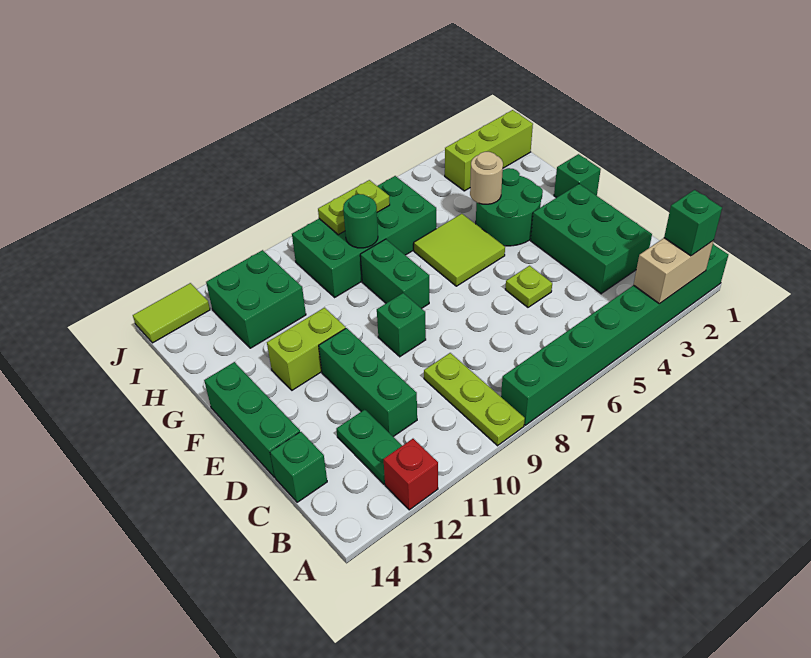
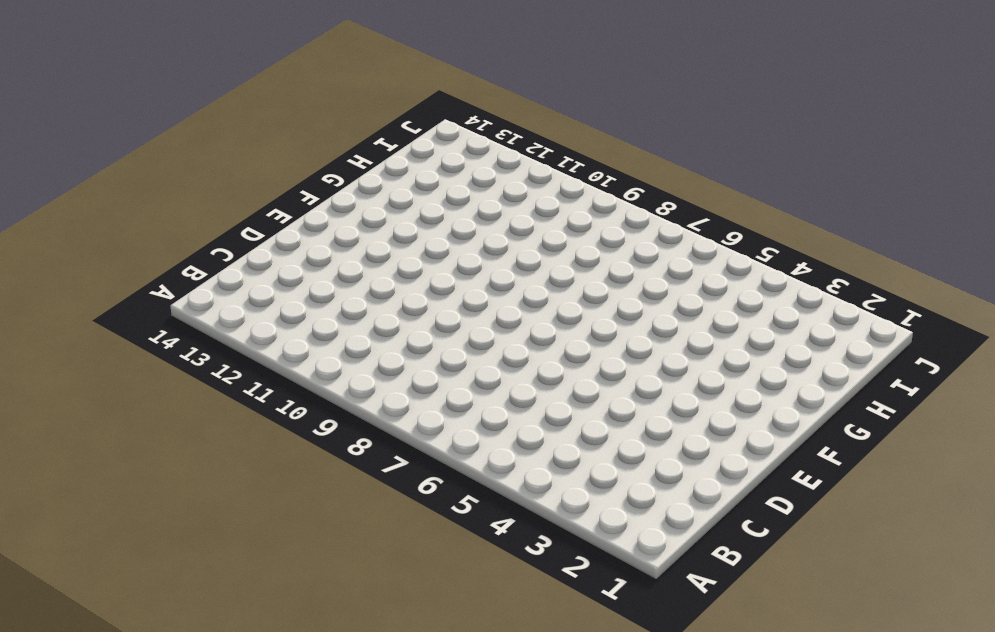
none -> green brick A1:A8 level 1
none -> lime plate A9:C9 level 1
none -> red brick A12 level 1

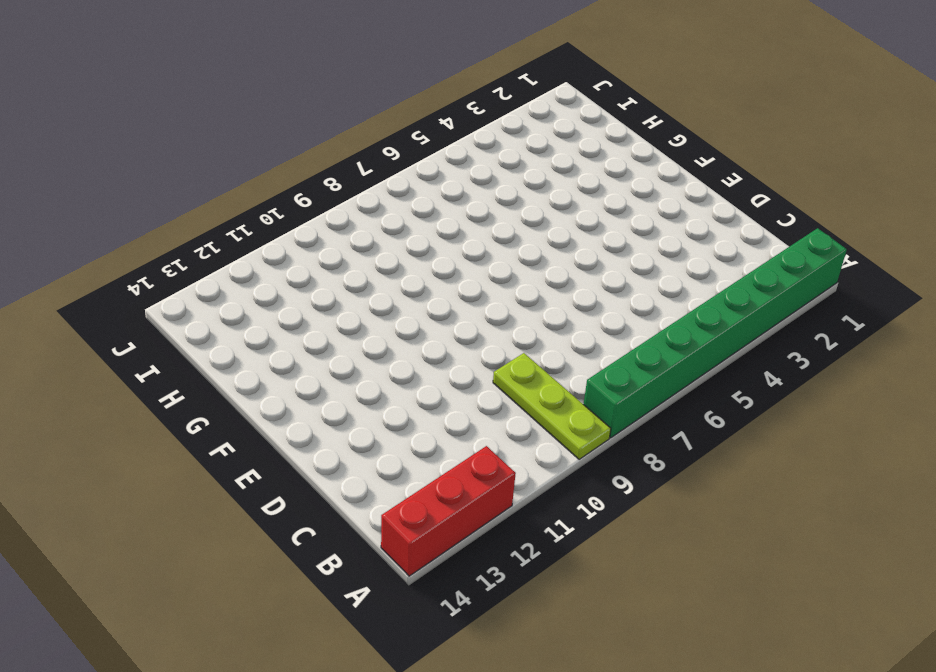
red brick A12:A14 level 1 -> red brick A12 level 1
none -> green plate B12:C12 level 1
none -> green brick C2:E3 level 1
none -> green brick C11:E11 level 1

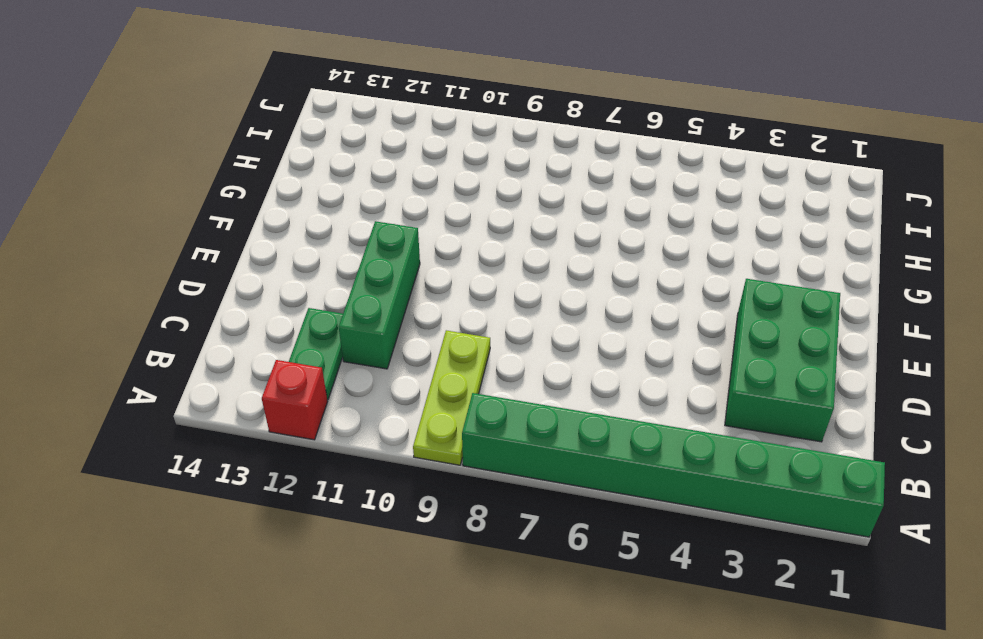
none -> green brick C14 level 1
none -> lime plate D5 level 1
none -> green brick D14:F14 level 1

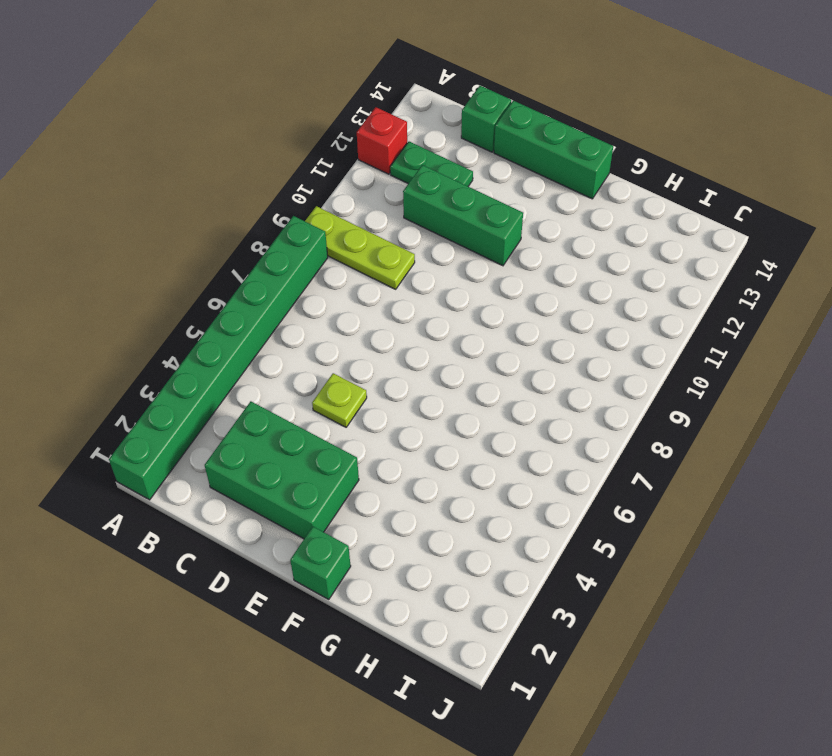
none -> green brick E9 level 1
none -> green round brick F3:G4 level 1
none -> lime tile F5:G6 level 1

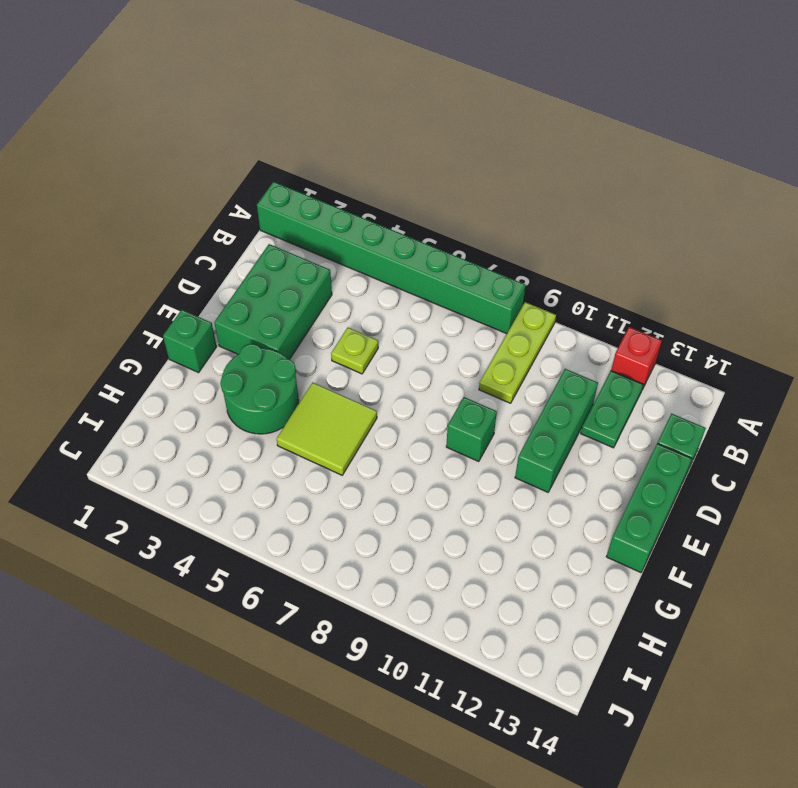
none -> green brick F8:G8 level 1
none -> lime brick F11:F12 level 1
none -> green brick H6:I9 level 1

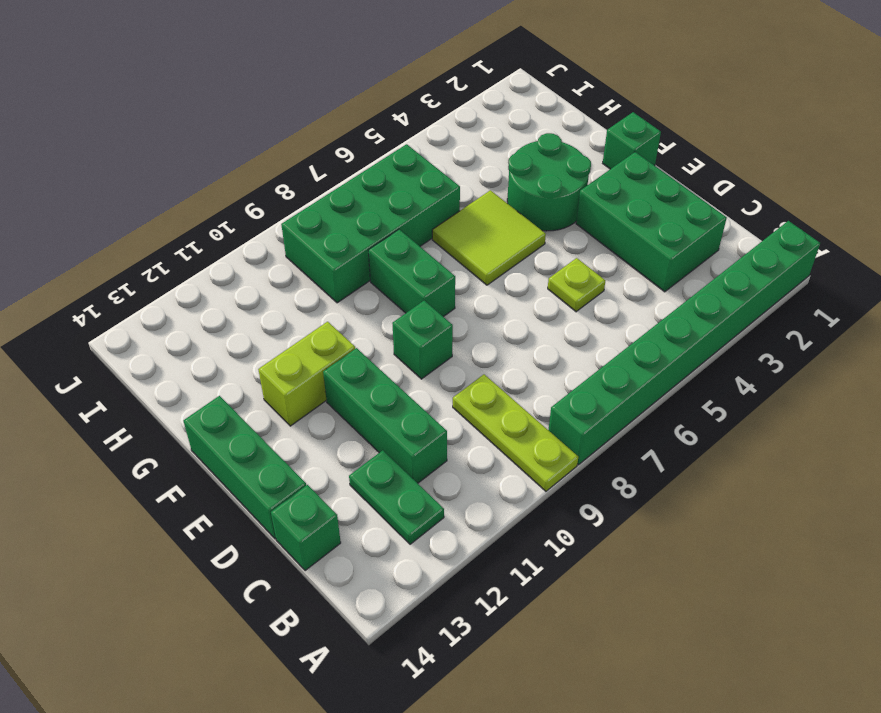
none -> red brick A12 level 1
none -> green brick H11:I12 level 1
none -> lime brick I1:I3 level 1

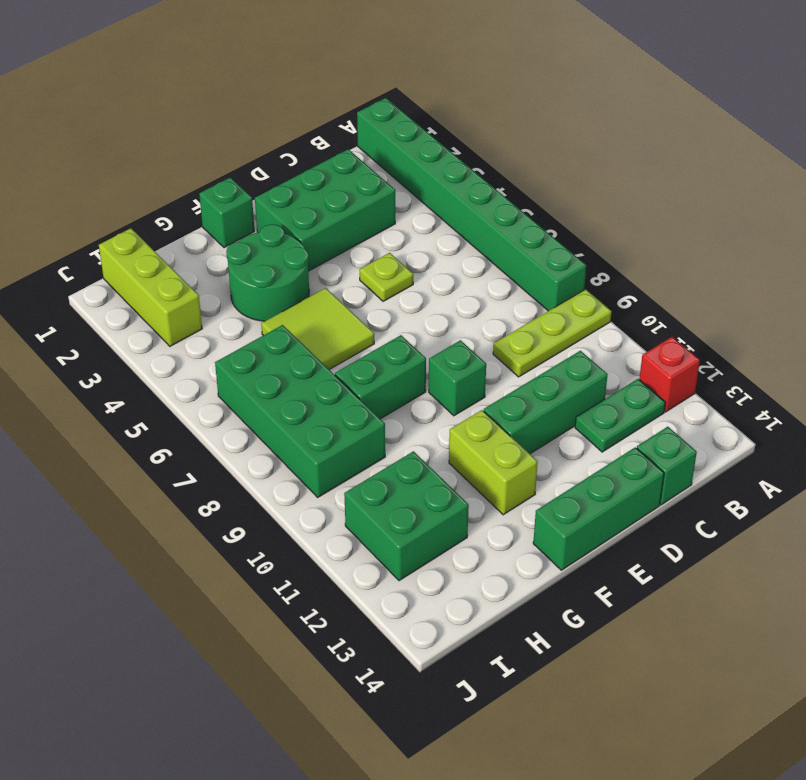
none -> lime tile J13:J14 level 1
none -> tan brick A2:A3 level 2
none -> tan round brick G4 level 2

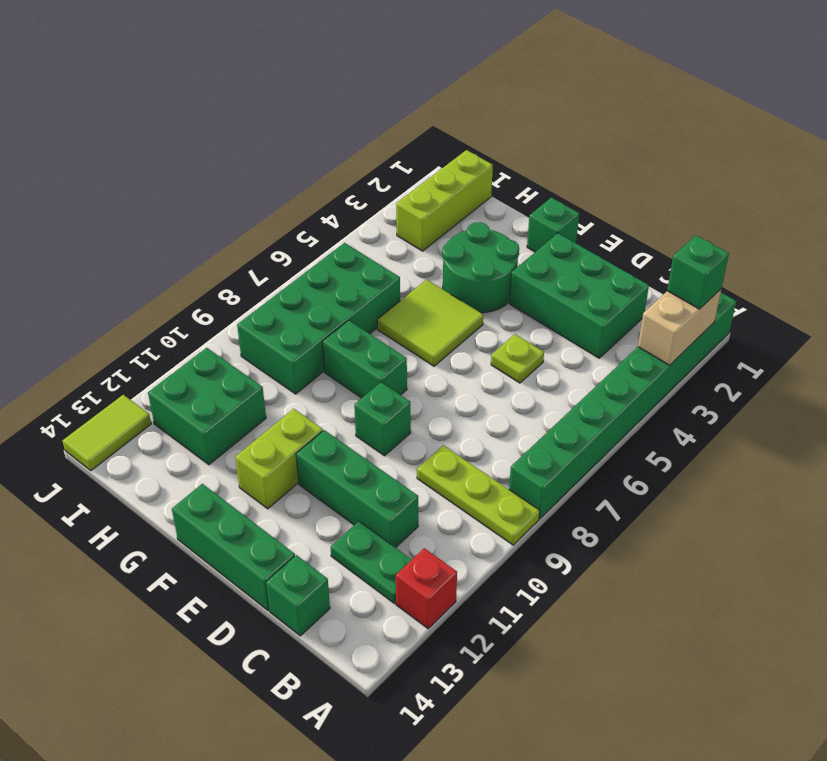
none -> tan round brick G4 level 2
none -> green round brick H8 level 2
none -> lime plate I7:I8 level 2

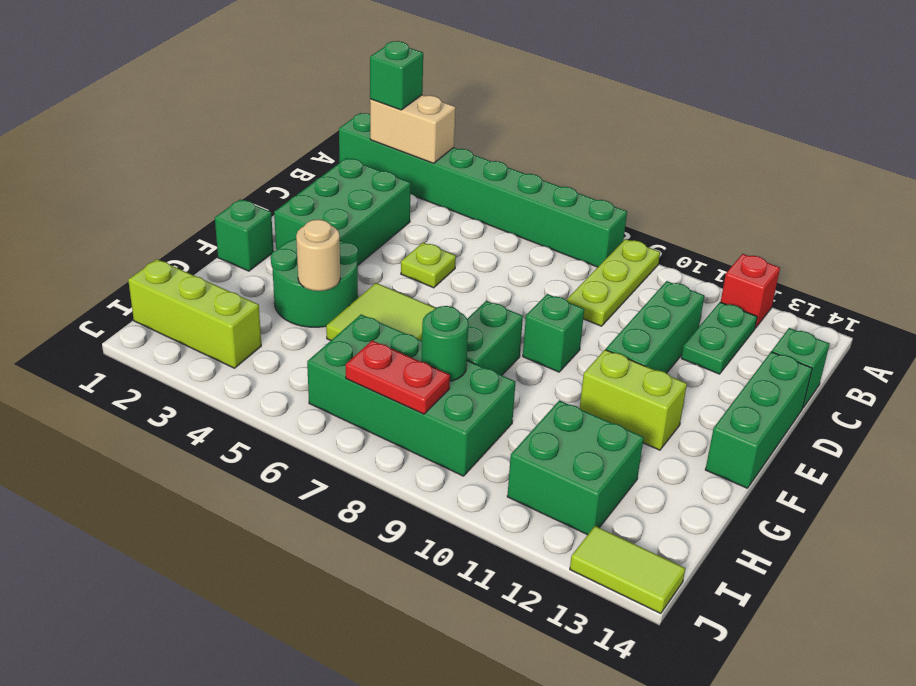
red plate I7:I8 level 2 -> lime plate I7:I8 level 2

